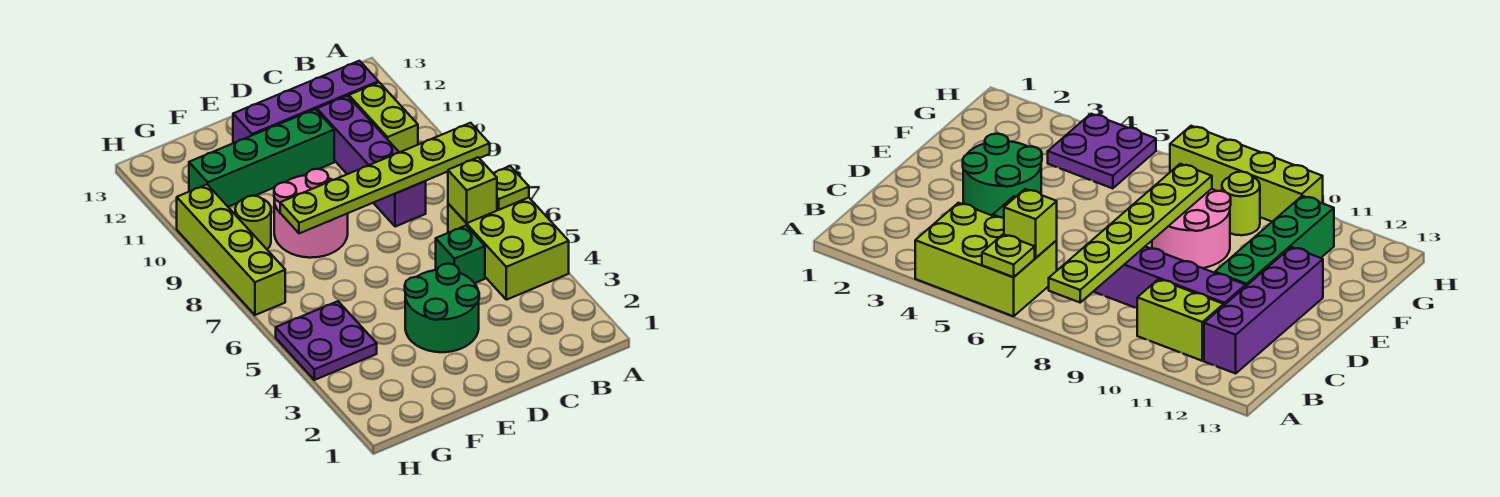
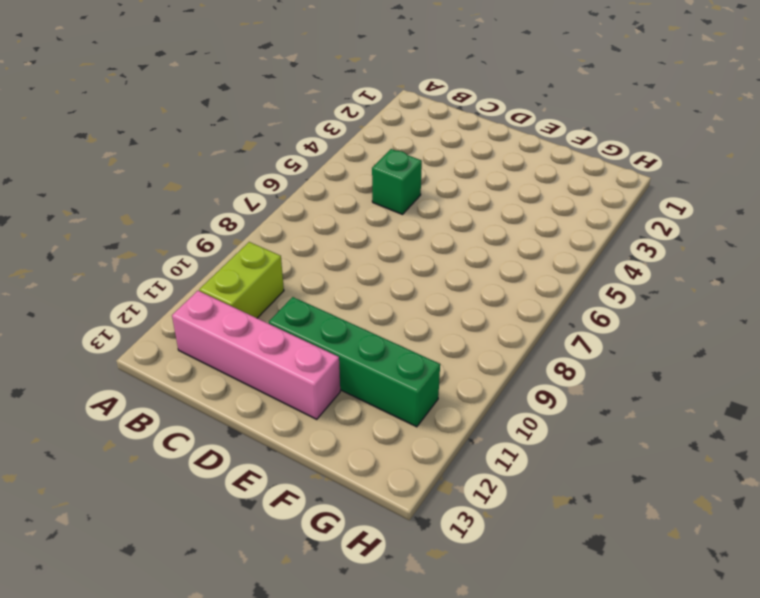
pink brick B12:E12 level 1 -> purple brick B12:E12 level 1
none -> lime brick A4:B6 level 1
none -> purple brick C8:C11 level 1
none -> green round brick D3:E4 level 1

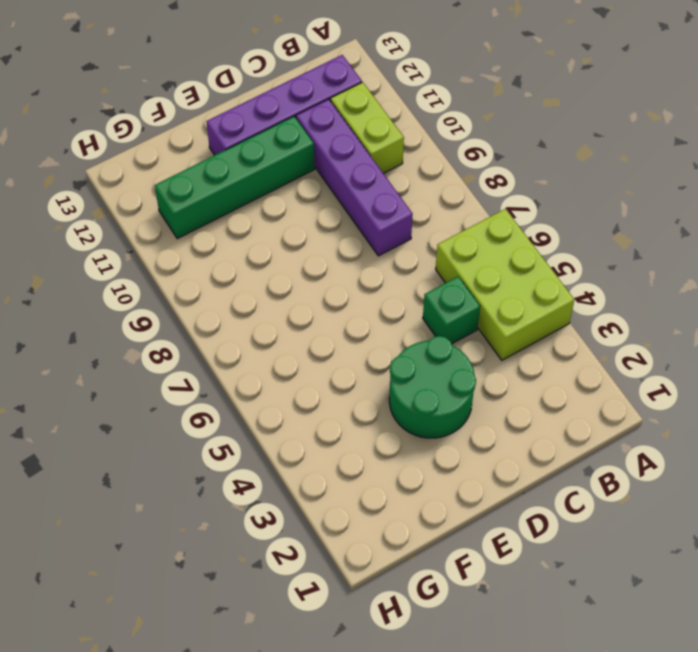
none -> pink round brick E8:F9 level 1
none -> purple plate G4:H5 level 1
none -> lime round brick G9 level 1

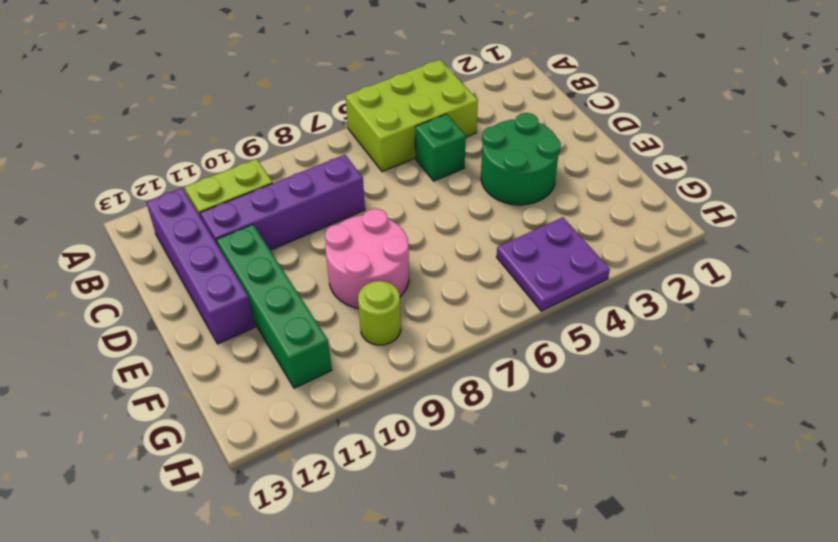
none -> lime brick H7:H10 level 1
none -> lime plate A6 level 2
none -> lime plate A8:F8 level 2

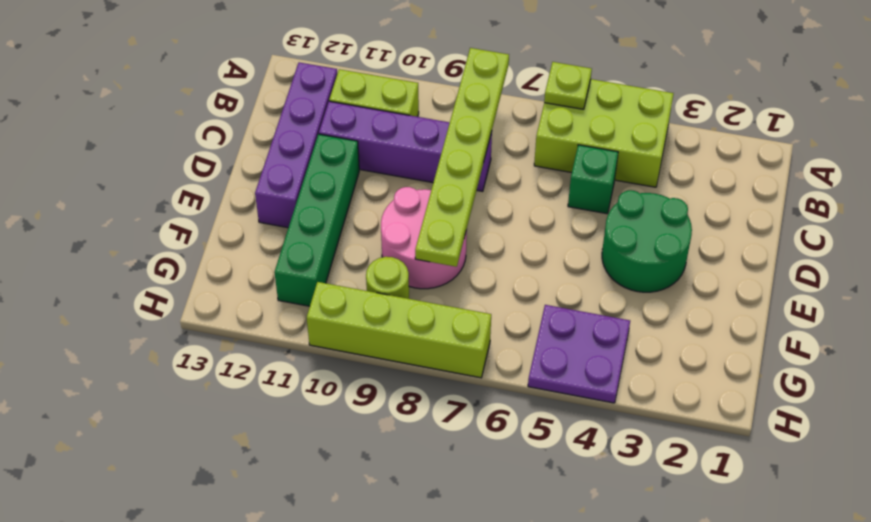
none -> lime brick B6 level 2

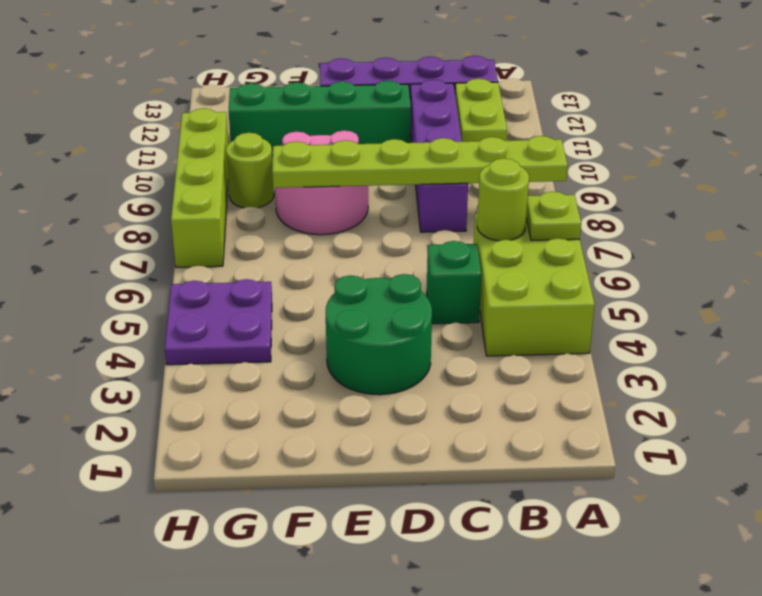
lime round brick B6 level 2 -> lime brick B6 level 2

